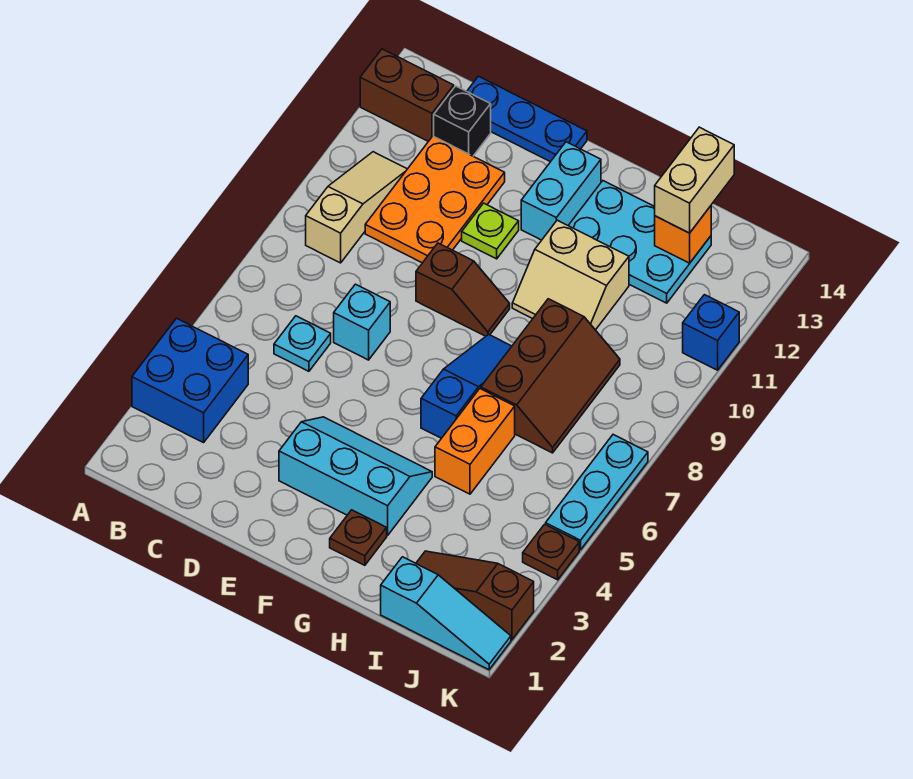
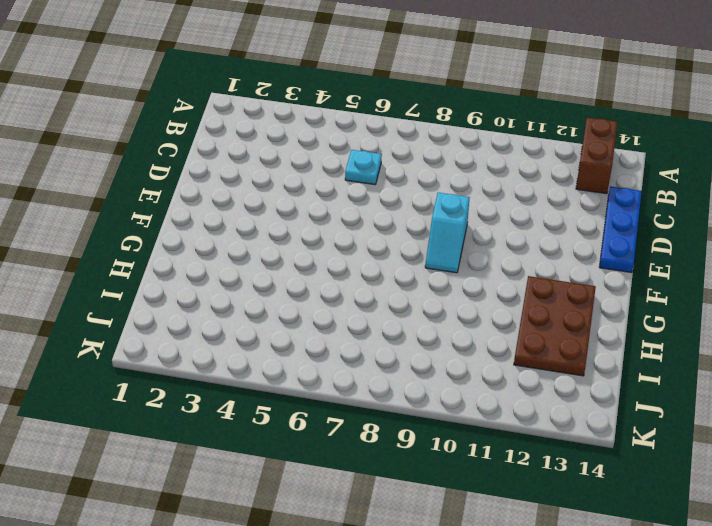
cyan slope E9:F9 level 1 top E -> brown slope E9:F9 level 1 top E
brown plate G12:I13 level 1 -> cyan plate G12:I13 level 1
none -> blue brick A3:B4 level 1
none -> tan slope B9:B11 level 1 top 9
none -> orange plate C10:D12 level 1

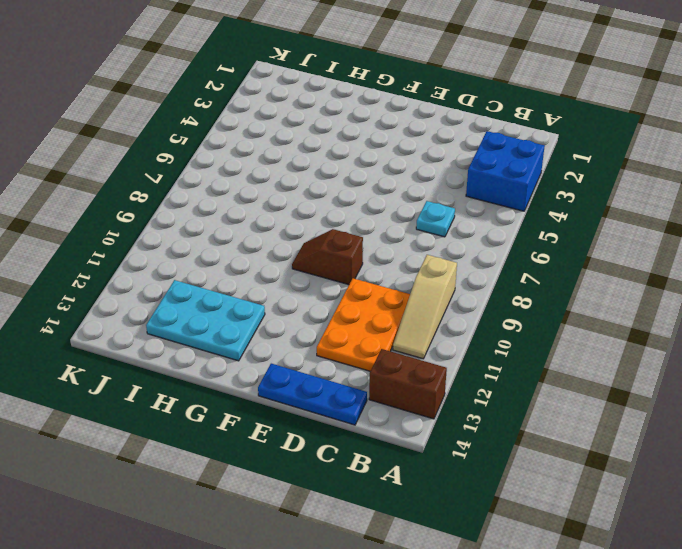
none -> black brick C13 level 1
none -> cyan brick D7 level 1
none -> cyan slope E3:G4 level 1 top 3

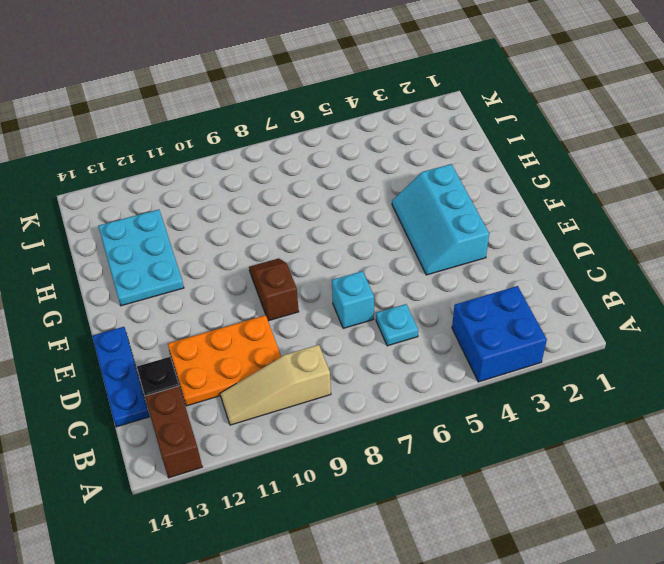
none -> lime plate E11 level 1
none -> cyan brick F12:F13 level 1
none -> brown plate G2 level 1

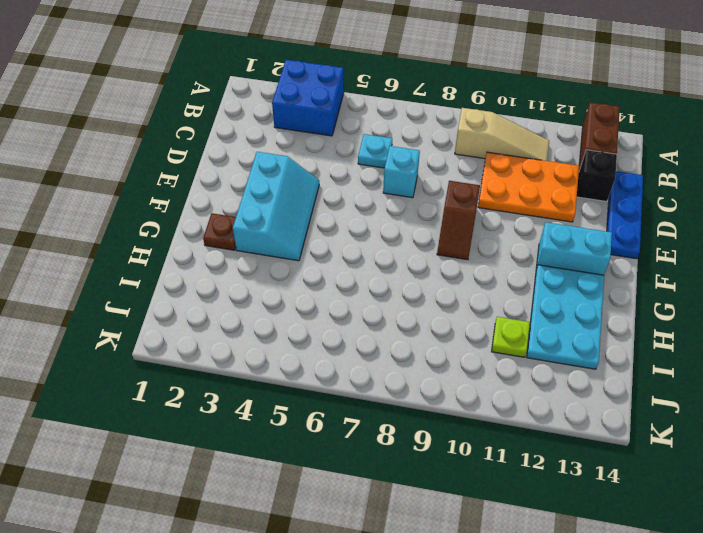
lime plate I11 level 1 -> lime plate E11 level 1
none -> blue slope G6:G8 level 1 top 6
none -> tan slope G10:H11 level 1 top 11
none -> orange brick H5:H6 level 1

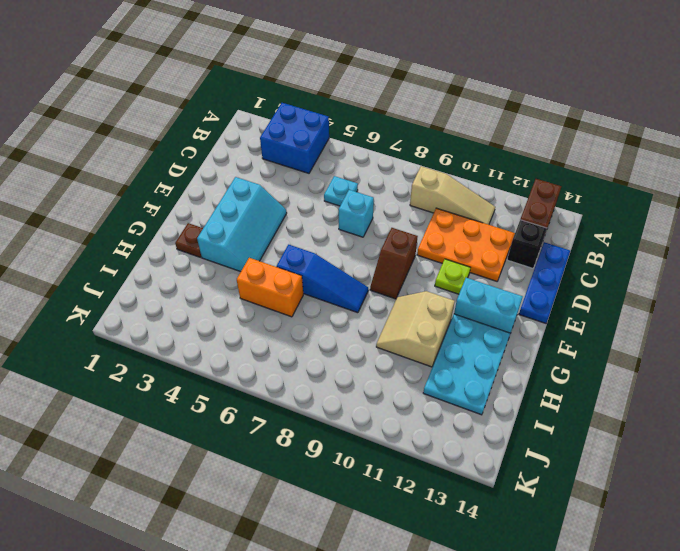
none -> brown slope H7:I9 level 1 top H
none -> cyan slope I1:K1 level 1 top I
none -> brown slope I2:K2 level 1 top K

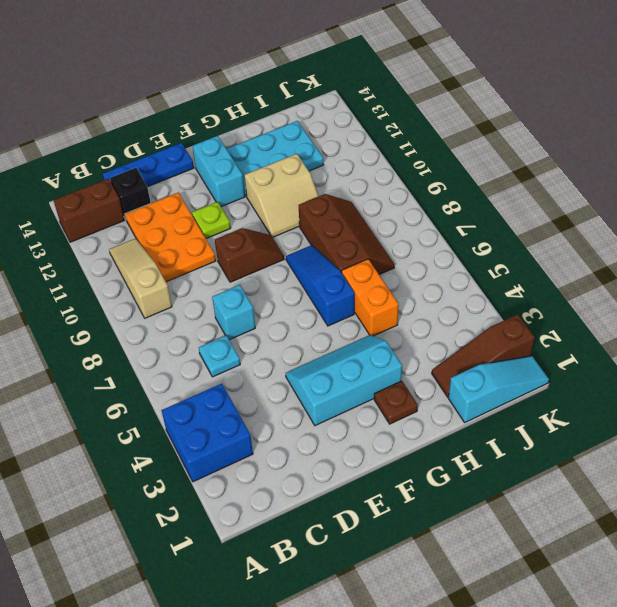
none -> brown plate K4 level 1
none -> cyan plate K5:K7 level 1
none -> blue brick K11 level 1

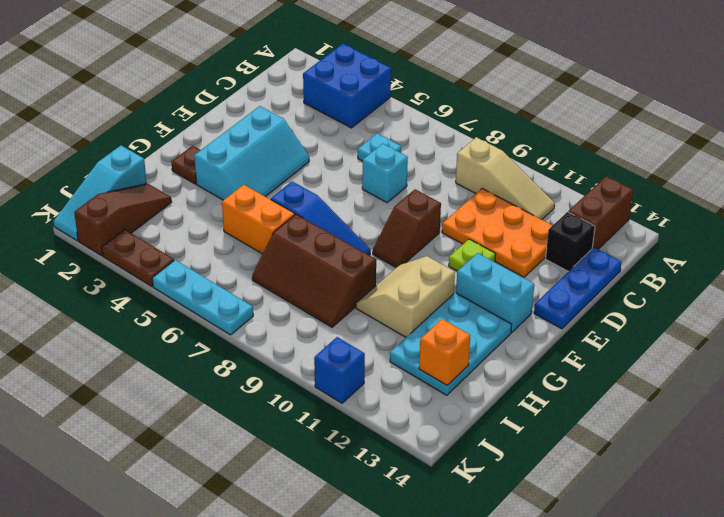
brown plate K3:K4 level 1 -> brown plate K4 level 1
none -> tan brick I13:I14 level 3

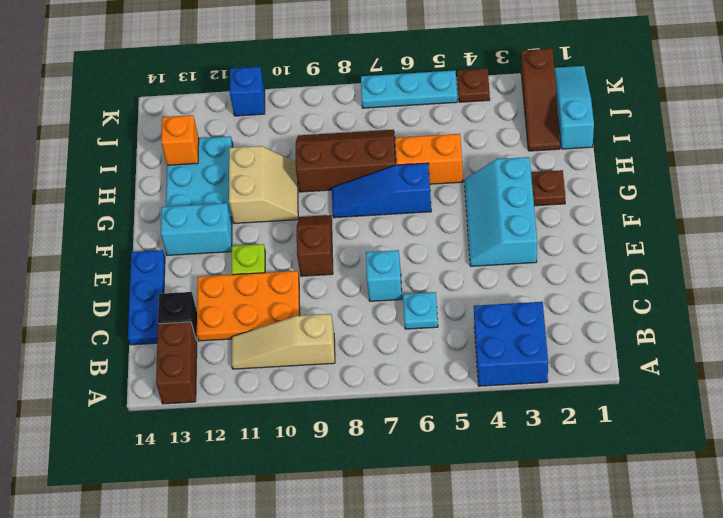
none -> tan brick I13:I14 level 3

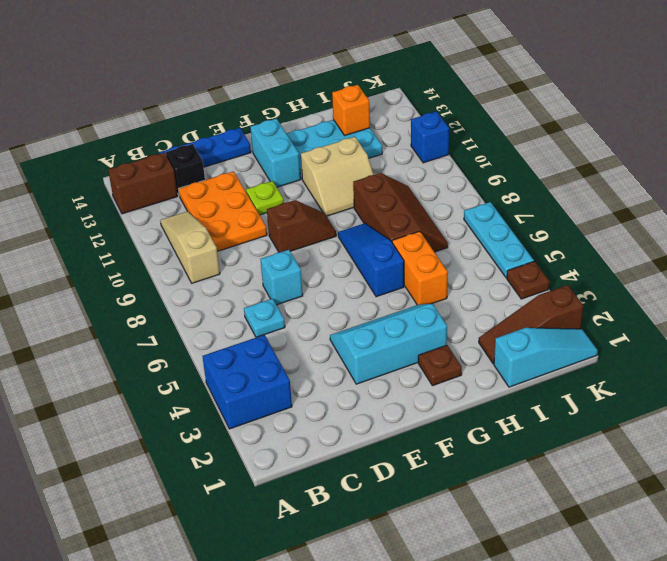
none -> tan brick I13:I14 level 3

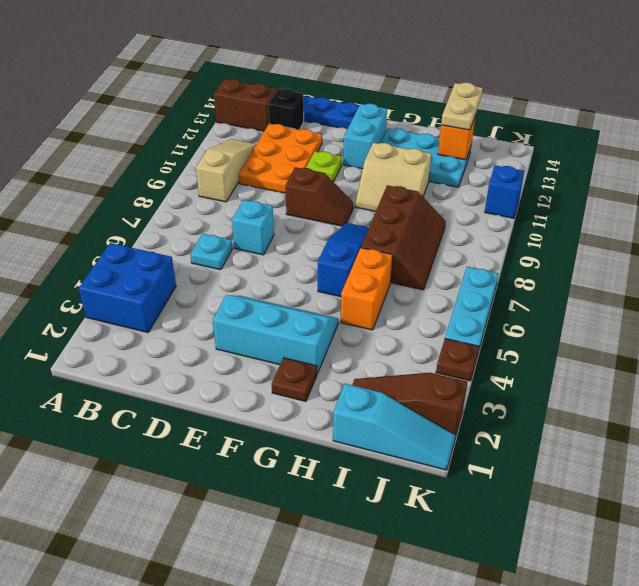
tan plate I13:I14 level 3 -> tan brick I13:I14 level 3

